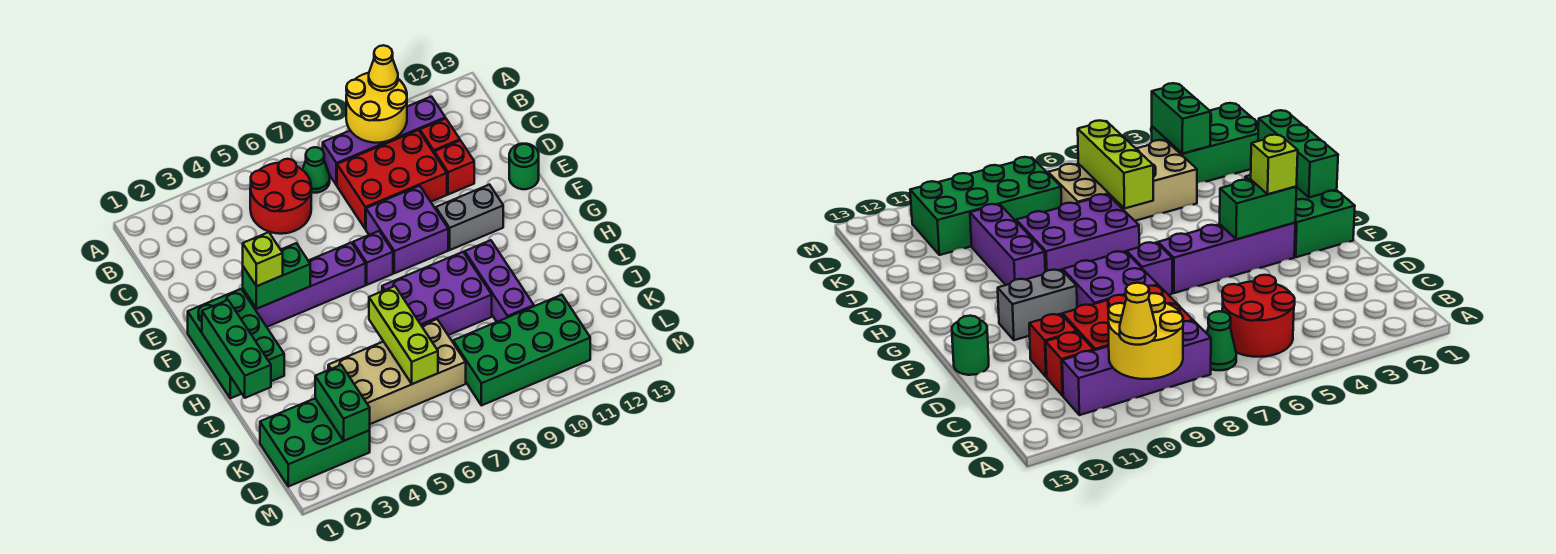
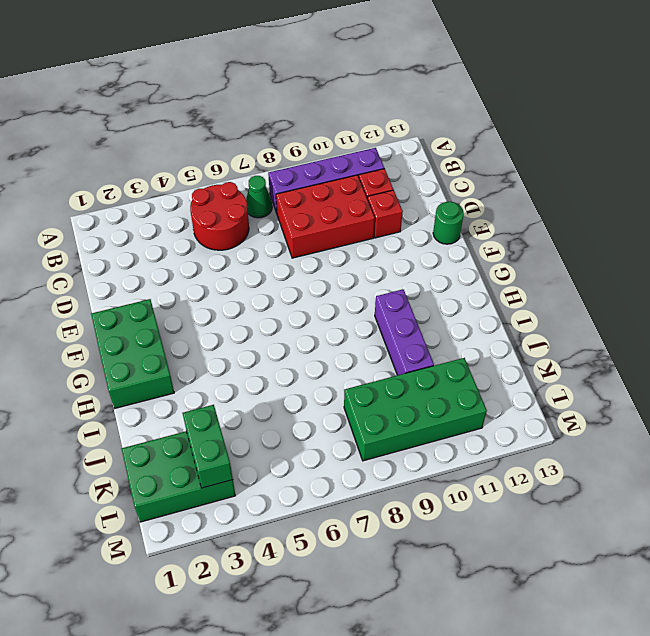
none -> purple brick E8:F9 level 1
none -> purple brick F3:F6 level 1
none -> purple brick F7 level 1

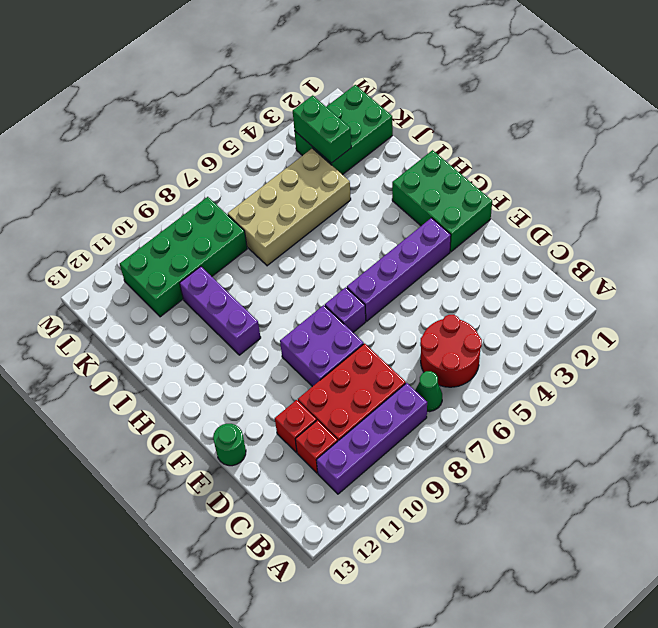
none -> grey brick F10:F11 level 1
none -> purple brick H7:I9 level 1
none -> yellow round brick A9:B10 level 2

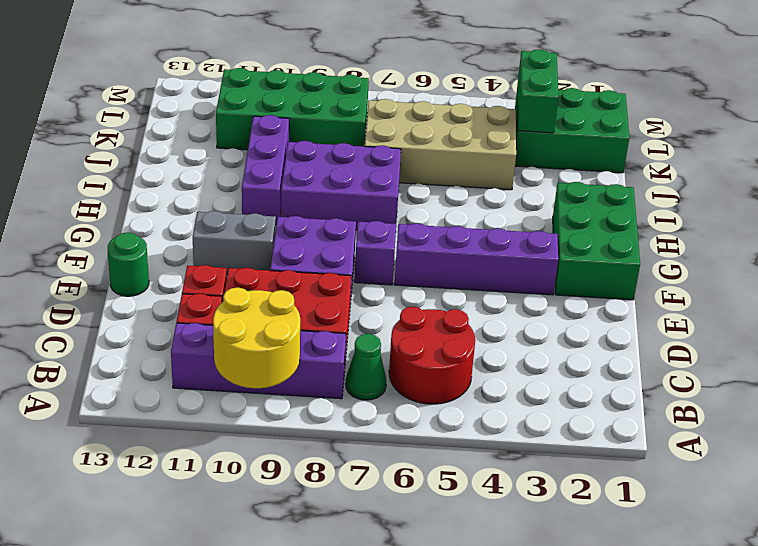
none -> green brick F3:F4 level 2
none -> green brick G1:I1 level 2
none -> lime brick I6:K6 level 2

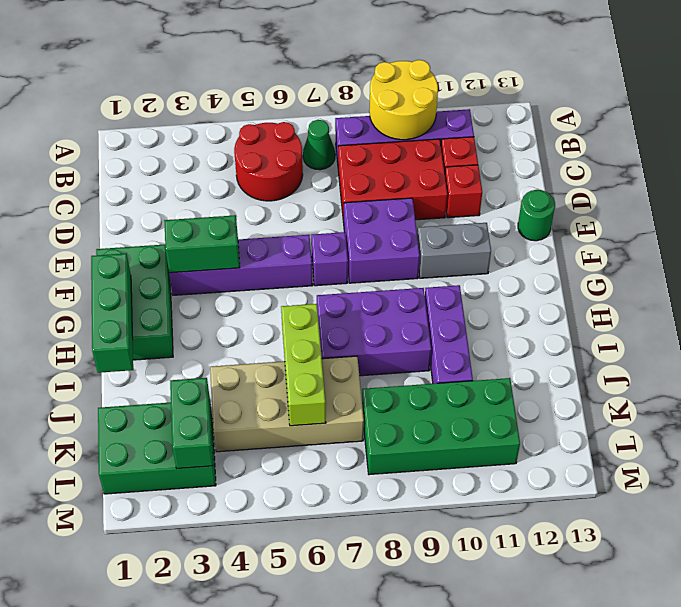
none -> yellow cone A10 level 3
none -> lime brick F3 level 3

